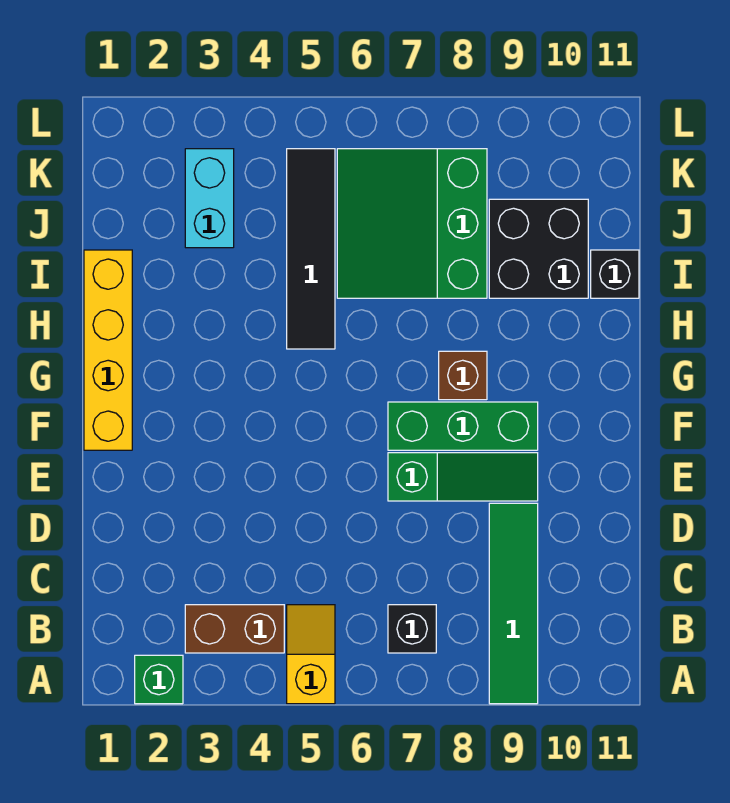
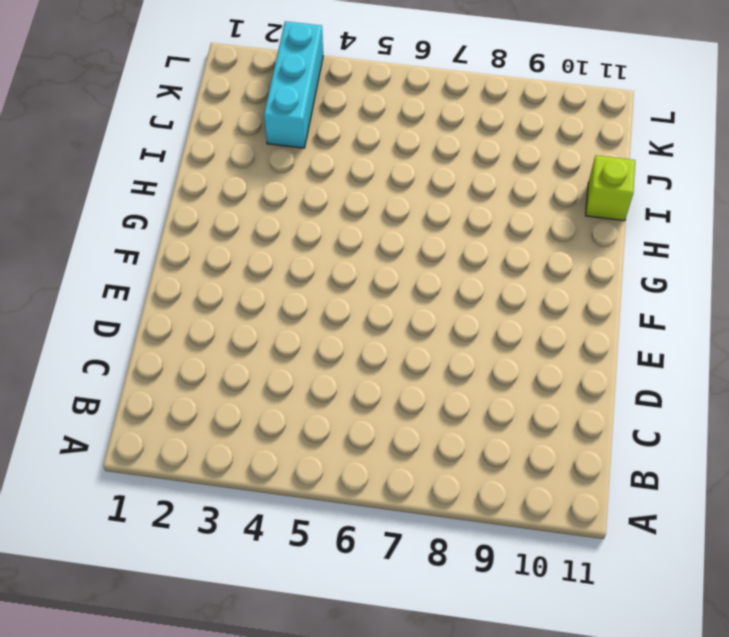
lime brick I11 level 1 -> black brick I11 level 1
cyan brick J3:L3 level 1 -> cyan brick J3:K3 level 1
none -> green brick A2 level 1
none -> yellow slope A5:B5 level 1 top A
none -> green tile A9:D9 level 1

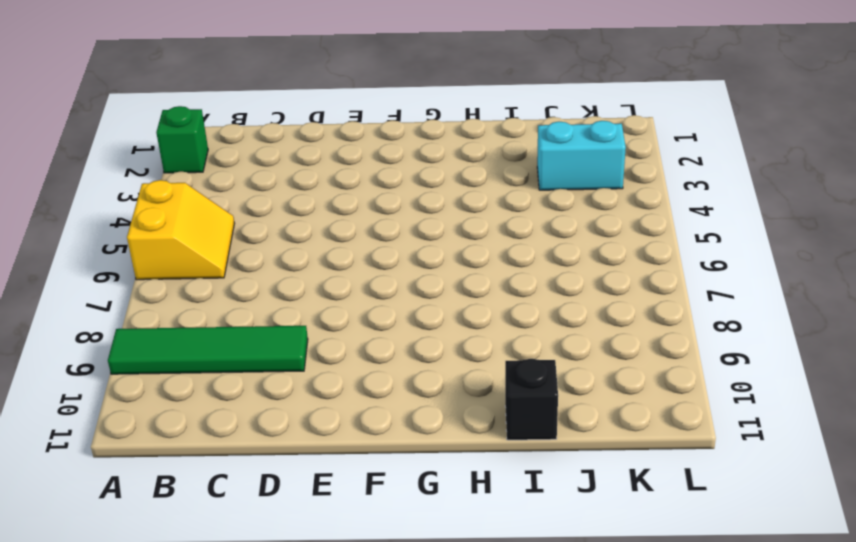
yellow slope A5:B6 level 1 top A -> yellow slope A5:B5 level 1 top A
none -> brown brick B3:B4 level 1
none -> black brick B7 level 1
none -> green slope E7:E9 level 1 top 7

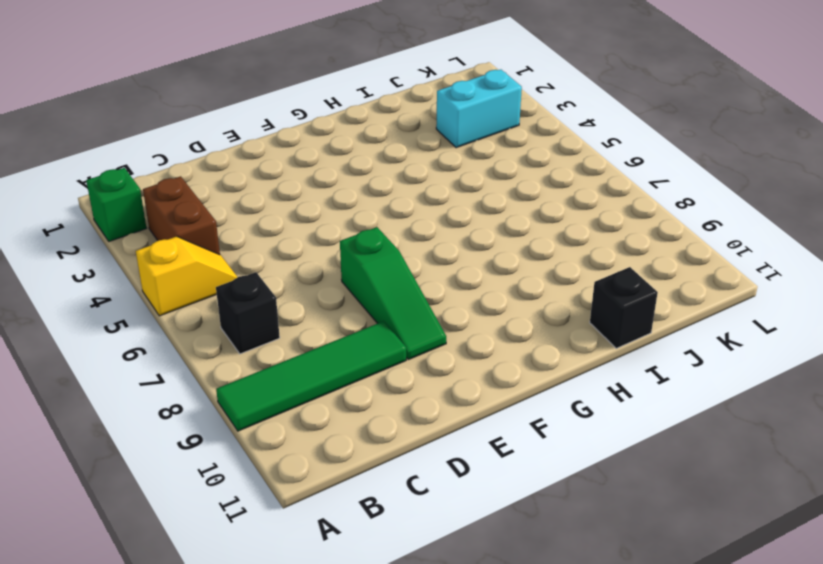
none -> yellow brick F1:I1 level 1
none -> green brick F7:F9 level 1
none -> brown brick G8 level 1

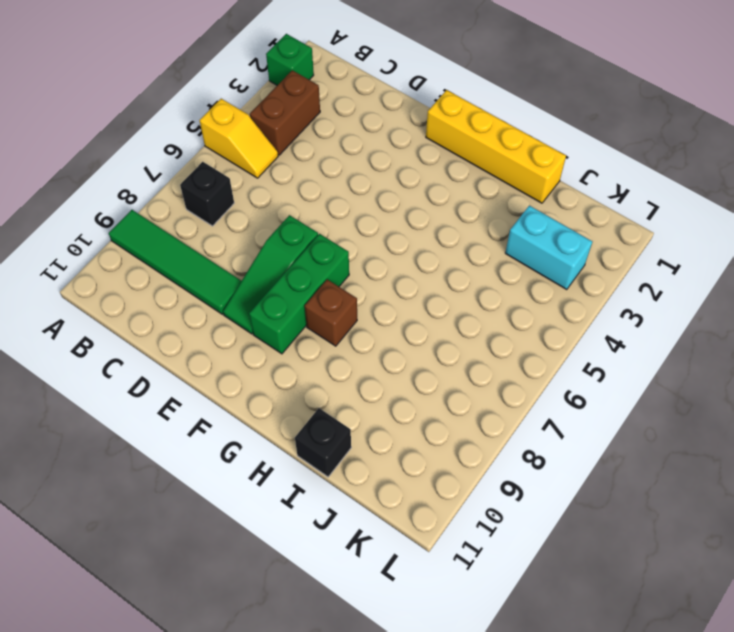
none -> black tile H5:K5 level 1
none -> green slope I6:K8 level 1 top 8
none -> black brick I9:J10 level 1

